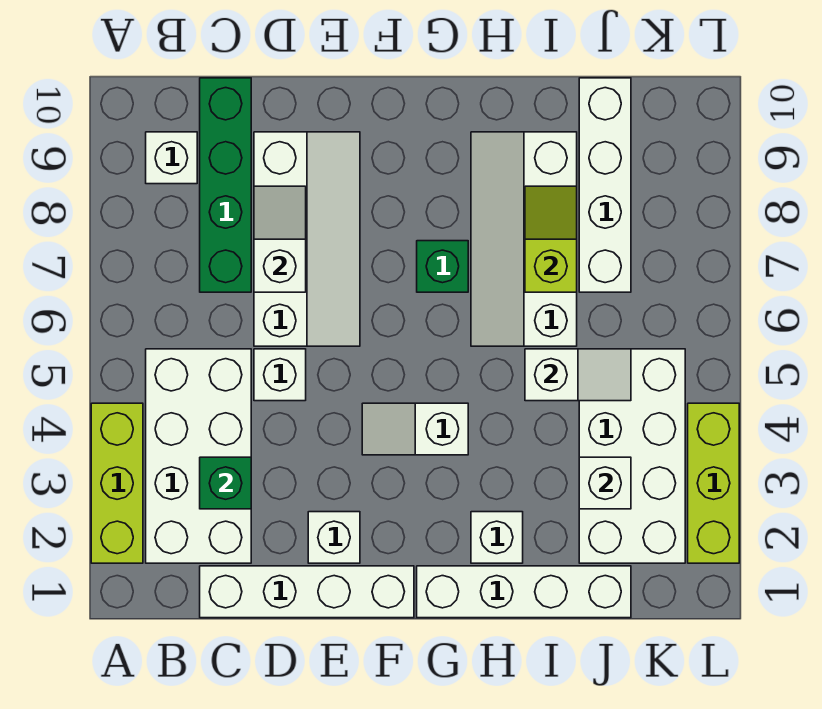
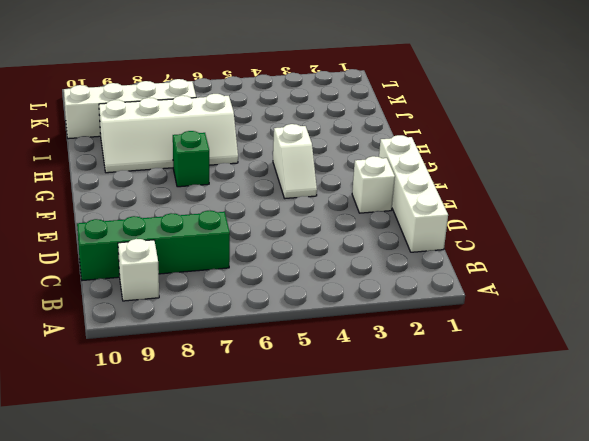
none -> lime brick A2:A4 level 1
none -> white brick B2:C5 level 1
none -> white brick D5 level 1

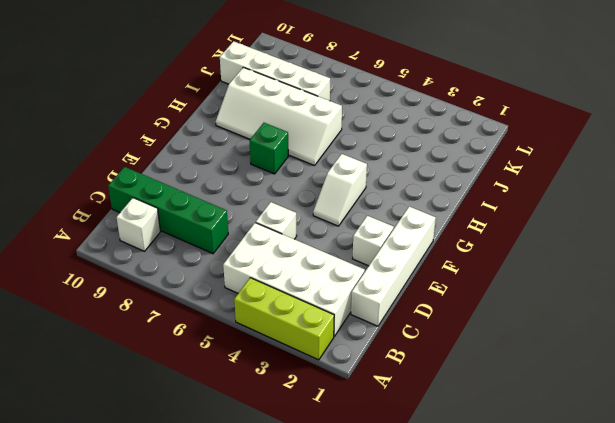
none -> white slope D6:E9 level 1 top D
none -> white brick G1:J1 level 1
none -> white brick H2 level 1

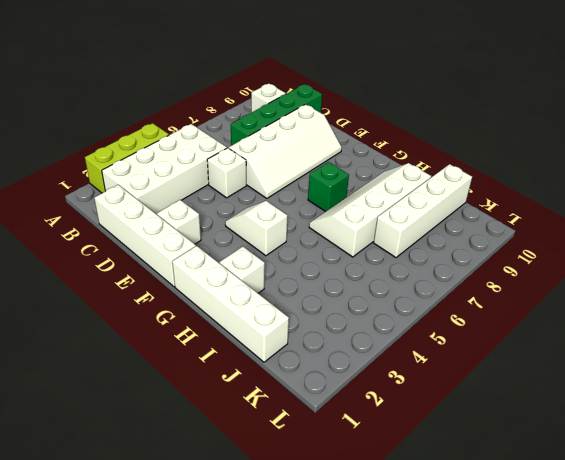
none -> white brick J2:K5 level 1
none -> lime brick L2:L4 level 1
none -> green brick C3 level 2

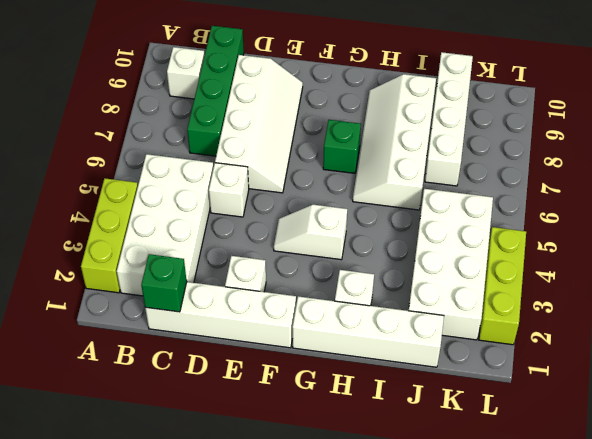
green brick C1 level 2 -> green brick C3 level 2
none -> white slope D7:D8 level 2 top 7
none -> white slope I5:J5 level 2 top I
none -> lime slope I7:I8 level 2 top 7

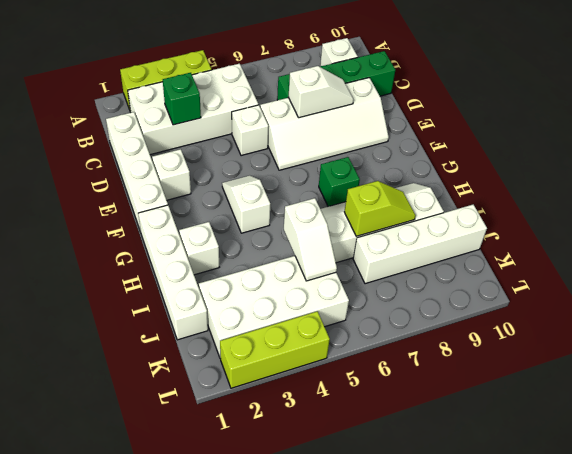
none -> white brick J3 level 2

